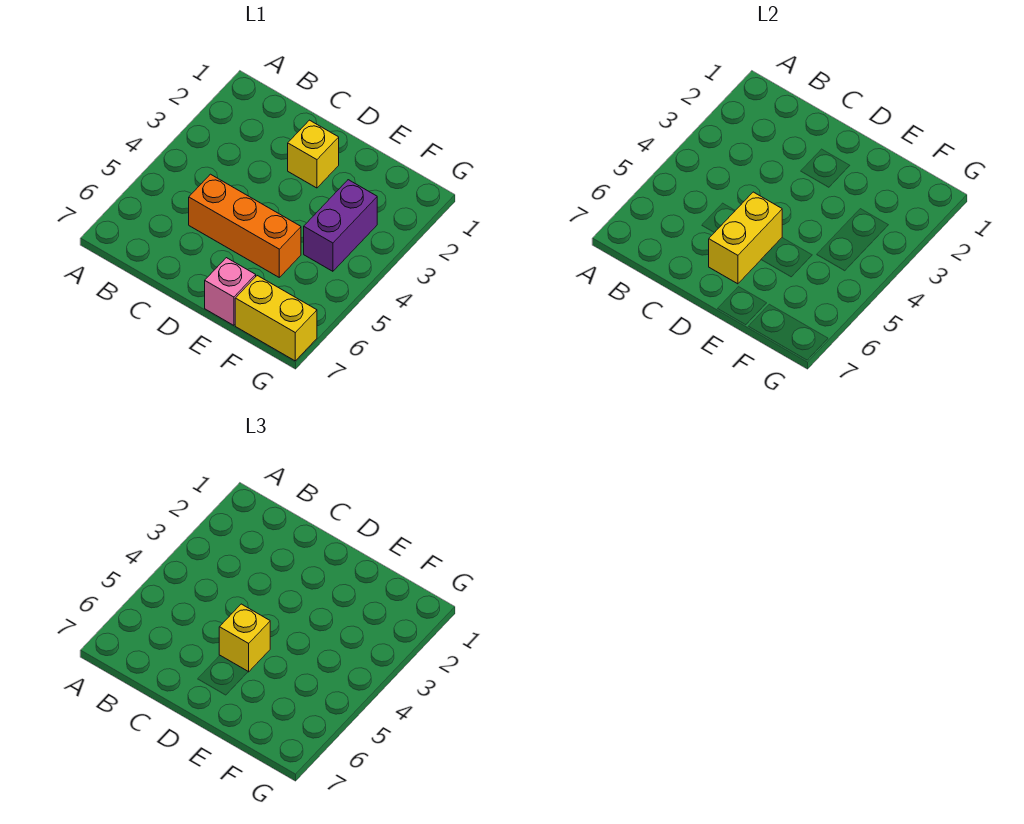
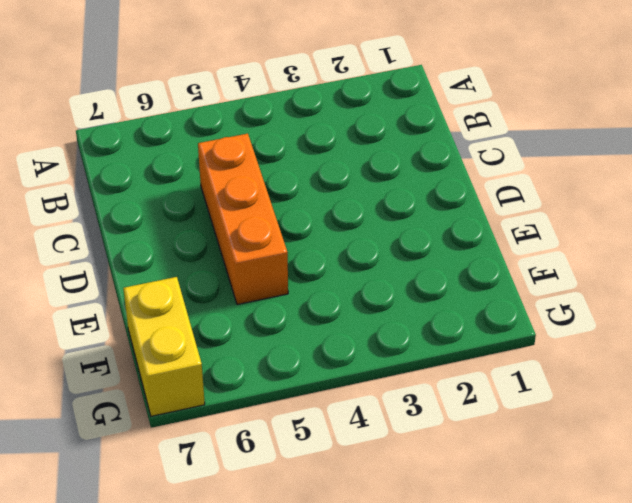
none -> yellow brick D2 level 1
none -> pink brick E7 level 1

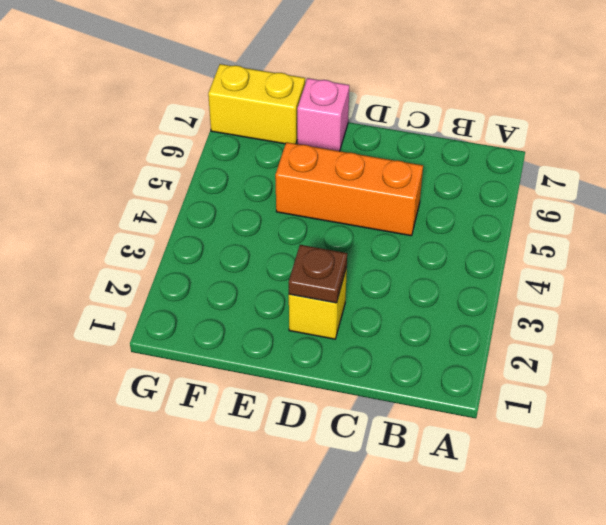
brown plate D2 level 2 -> none
none -> purple brick F3:F4 level 1
none -> yellow brick D5:D6 level 2

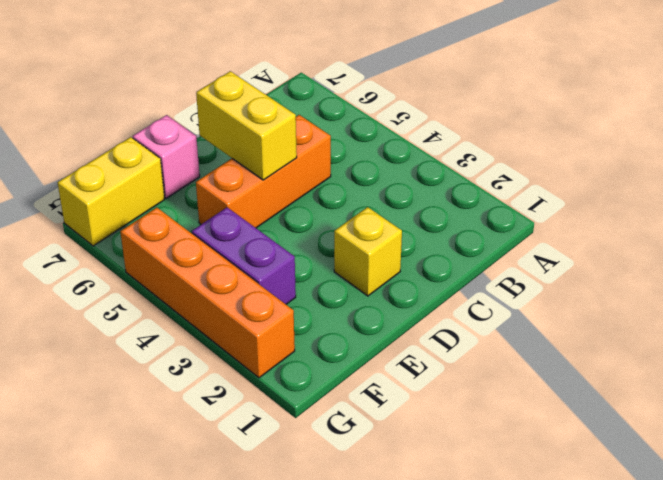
orange brick G2:G5 level 1 -> none
none -> yellow brick D5 level 3

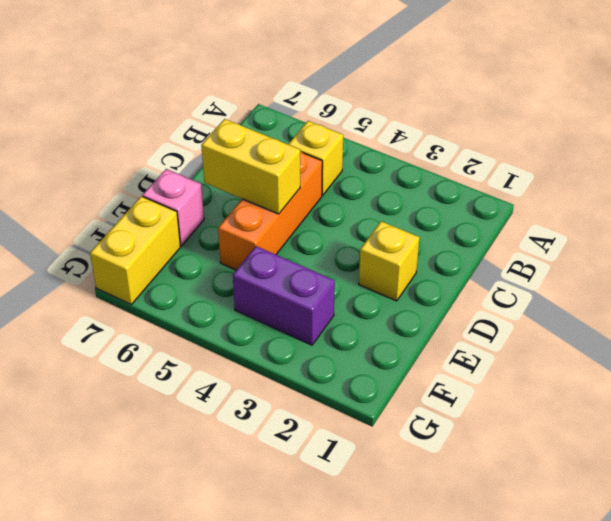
yellow brick B5 level 1 -> yellow brick D5 level 3

